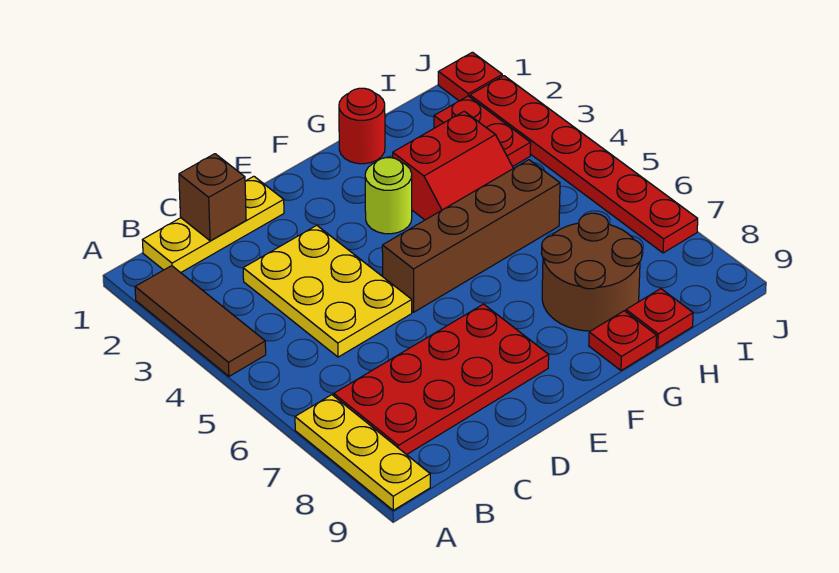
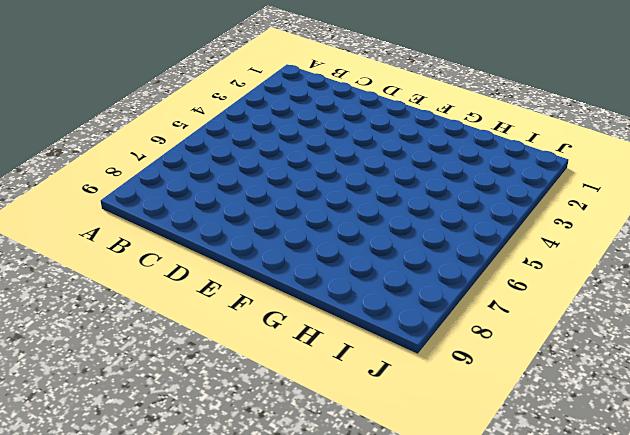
none -> brown tile A2:A4 level 1
none -> yellow plate A7:A9 level 1
none -> yellow plate B1:D1 level 1

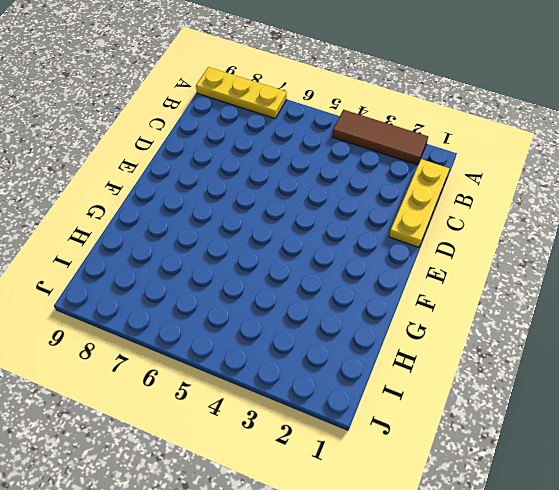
none -> red plate B7:E8 level 1
none -> yellow plate C3:D5 level 1
none -> brown brick E5:H5 level 1

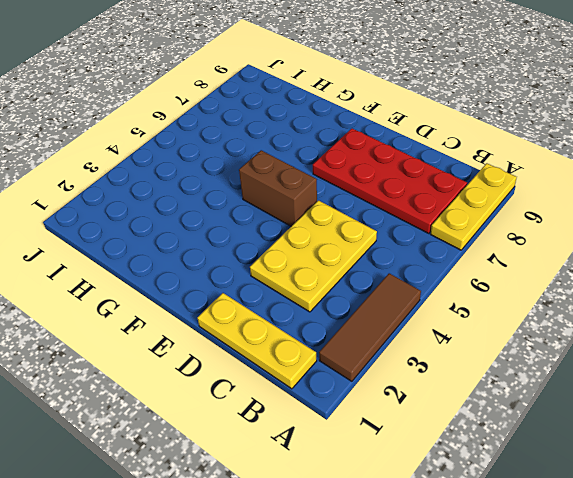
brown brick E5:F5 level 1 -> brown brick E5:H5 level 1
none -> lime round brick F3 level 1
none -> red round brick G1 level 1
none -> red slope G3:H4 level 1 top 3

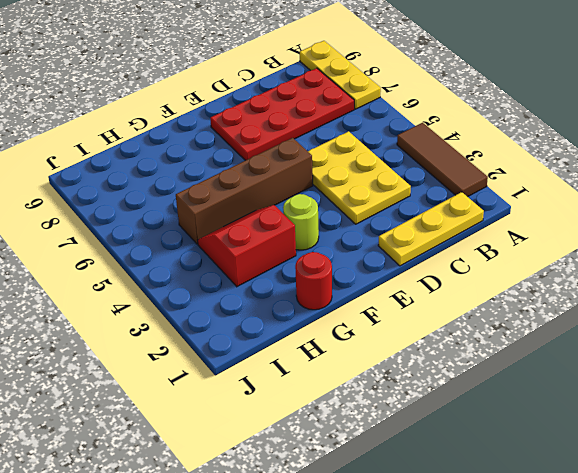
none -> brown round brick G7:H8 level 1
none -> red plate G9 level 1
none -> red plate H9 level 1

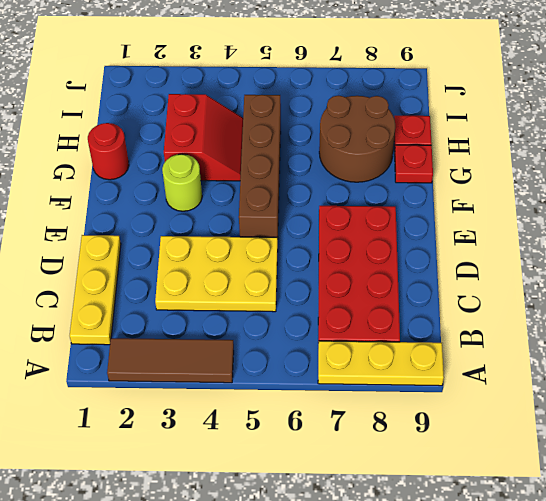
none -> red plate I2:I3 level 1
none -> red plate J1 level 1
none -> red plate J2:J7 level 1

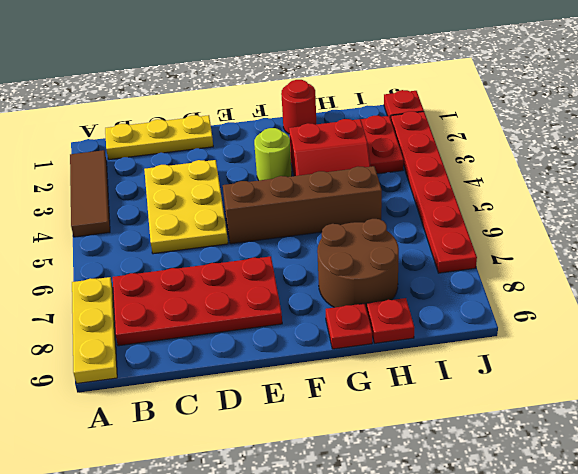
none -> brown brick C1 level 2

